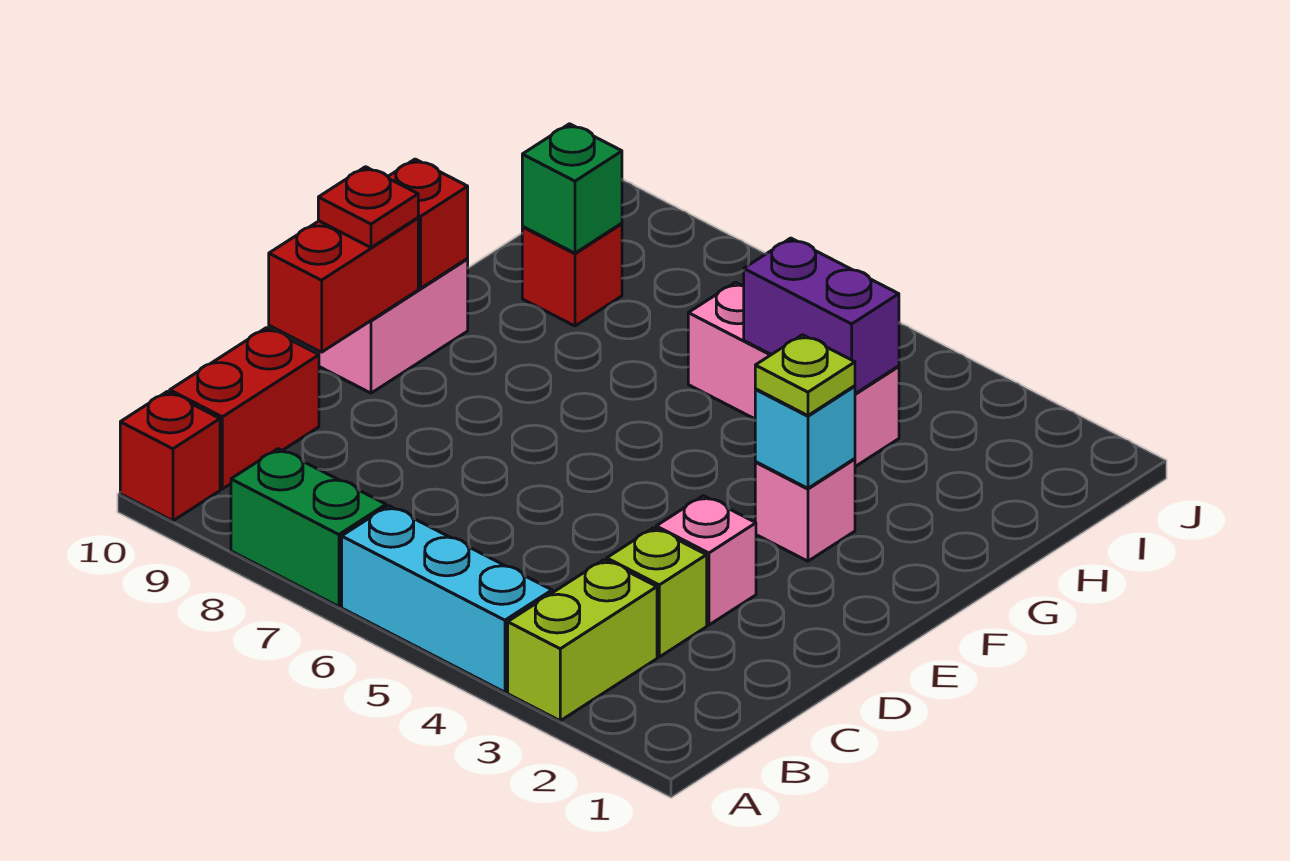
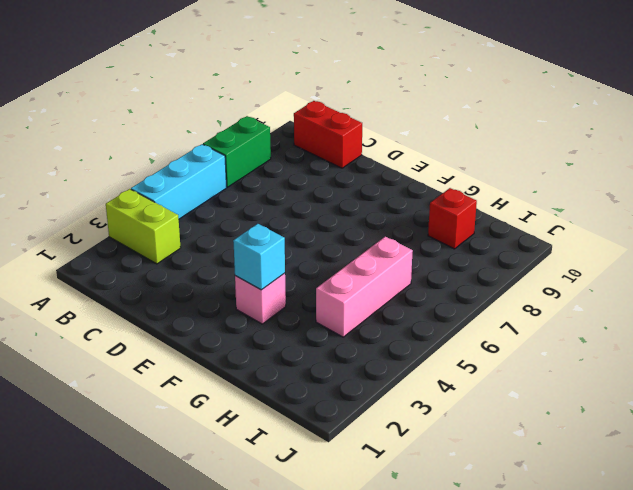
none -> red brick A10 level 1
none -> lime brick C3 level 1
none -> pink brick D3 level 1

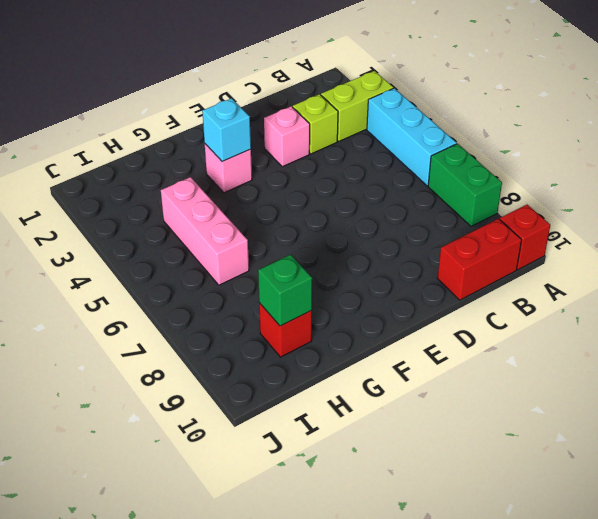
none -> pink brick E10:F10 level 1
none -> red brick D10:E10 level 2
none -> red brick F10 level 2

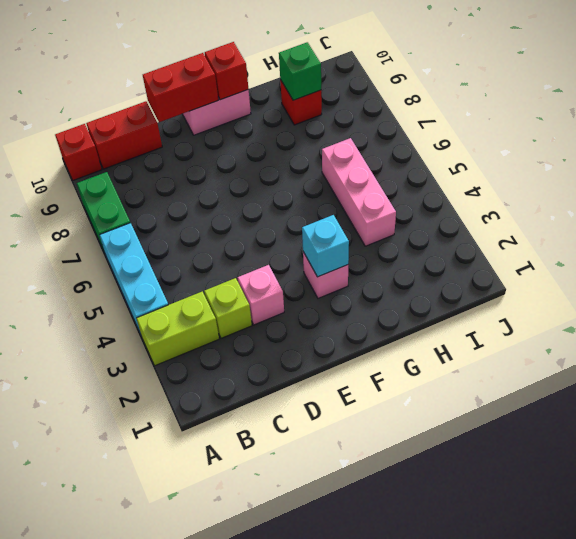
none -> purple brick H4:H5 level 2
none -> red plate E10 level 3
none -> lime plate F3 level 3

